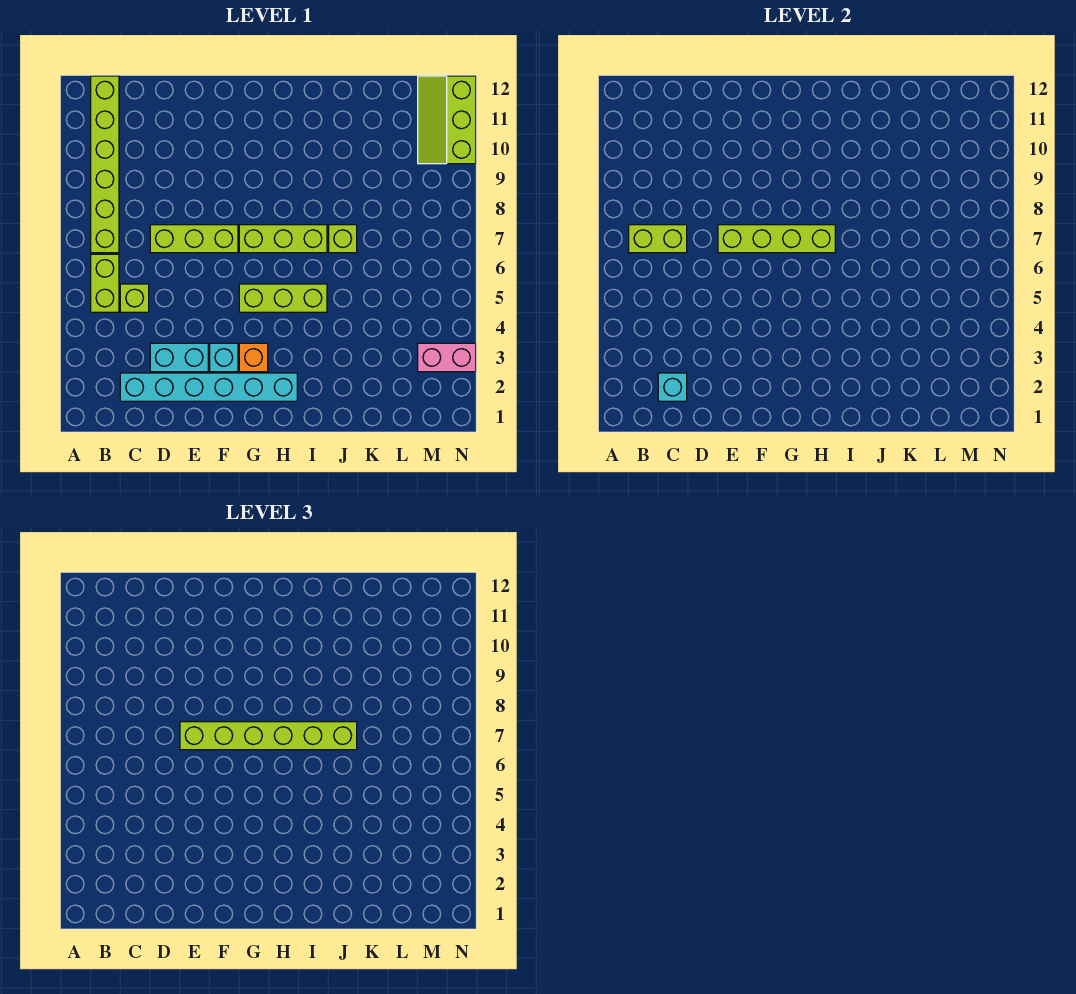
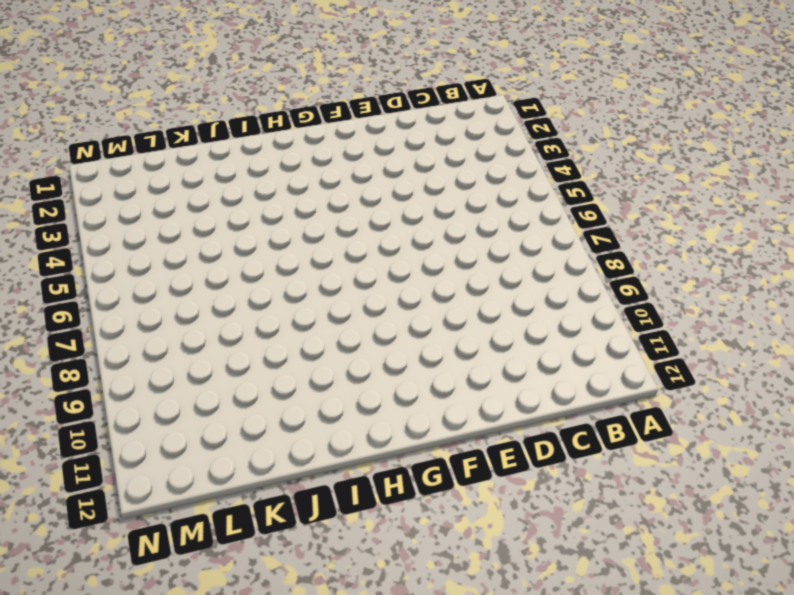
none -> lime brick B5:B6 level 1
none -> lime brick B7:B12 level 1
none -> cyan brick C2:H2 level 1

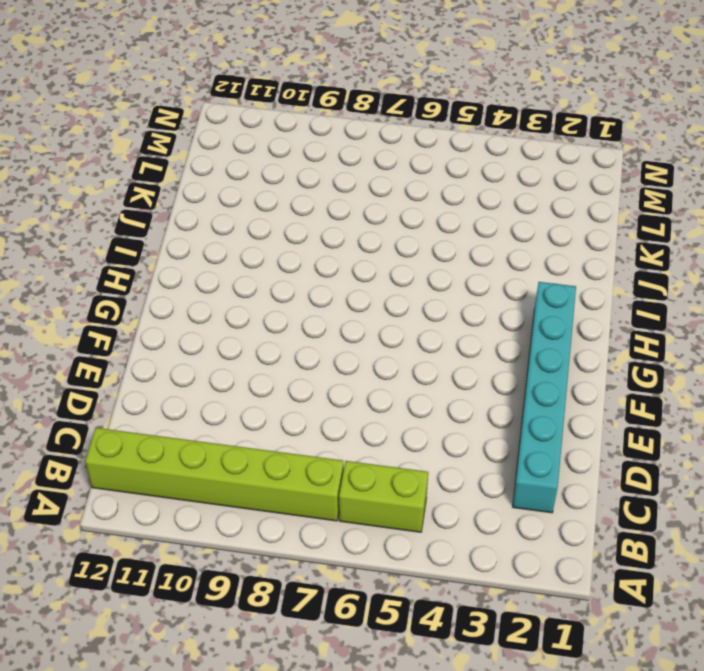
none -> lime brick C5 level 1
none -> cyan brick D3:E3 level 1
none -> lime brick D7:F7 level 1

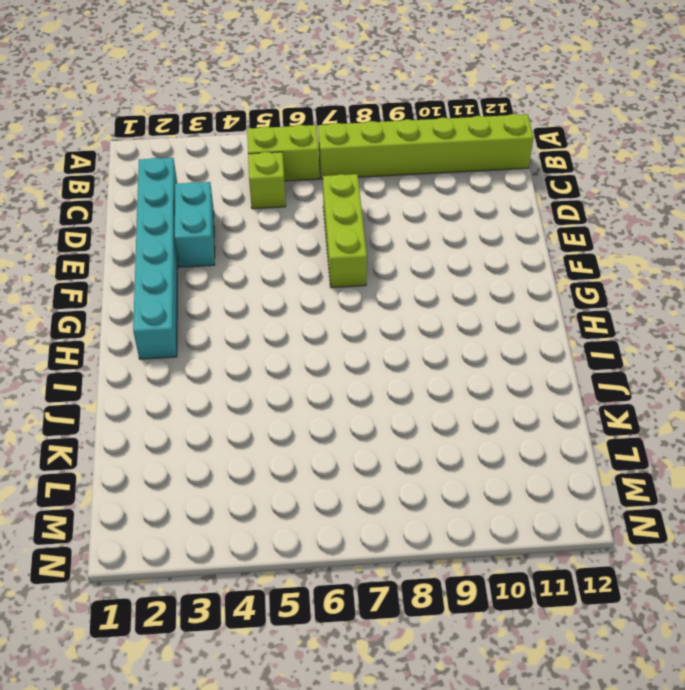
none -> cyan brick F3 level 1
none -> orange brick G3 level 1
none -> lime brick G5:I5 level 1

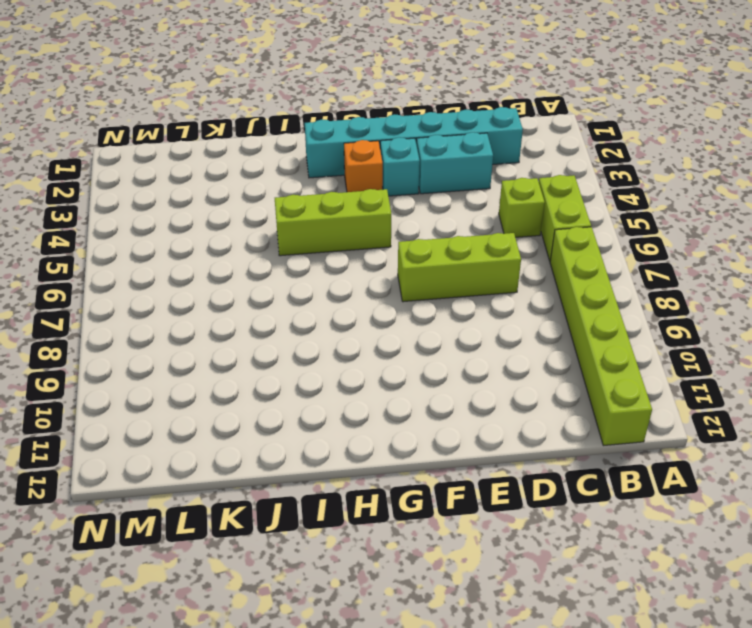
none -> lime brick G7:I7 level 1
none -> lime brick J7 level 1
none -> pink brick M3:N3 level 1

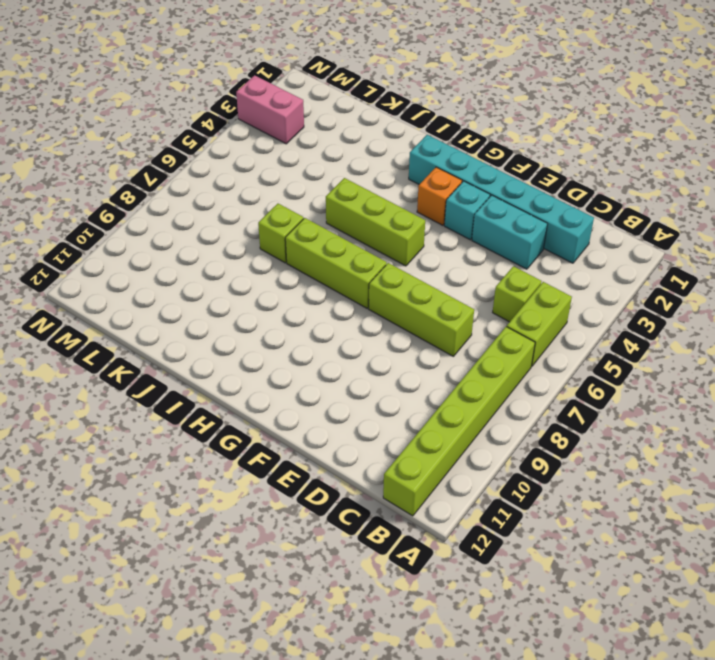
none -> lime slope M10:N12 level 1 top N
none -> lime brick B7:C7 level 2
none -> cyan brick C2 level 2

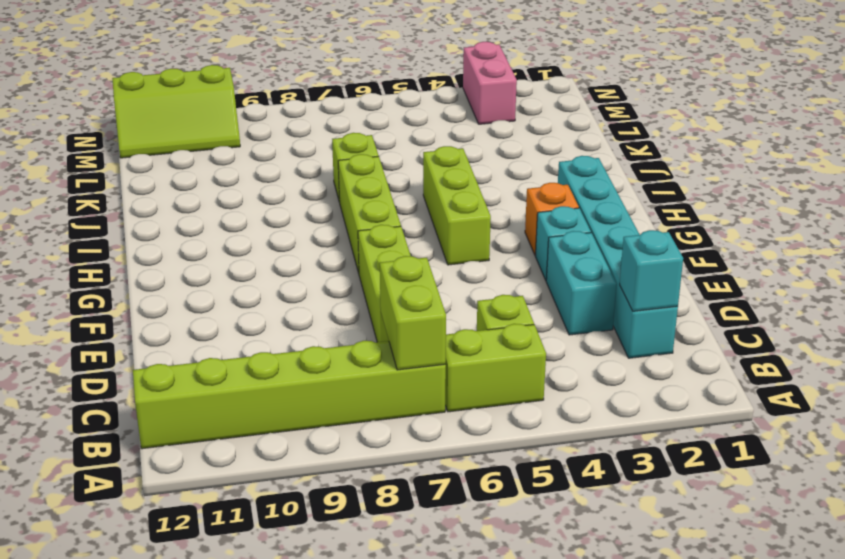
none -> lime brick E7:H7 level 2
none -> lime brick E7:J7 level 3

